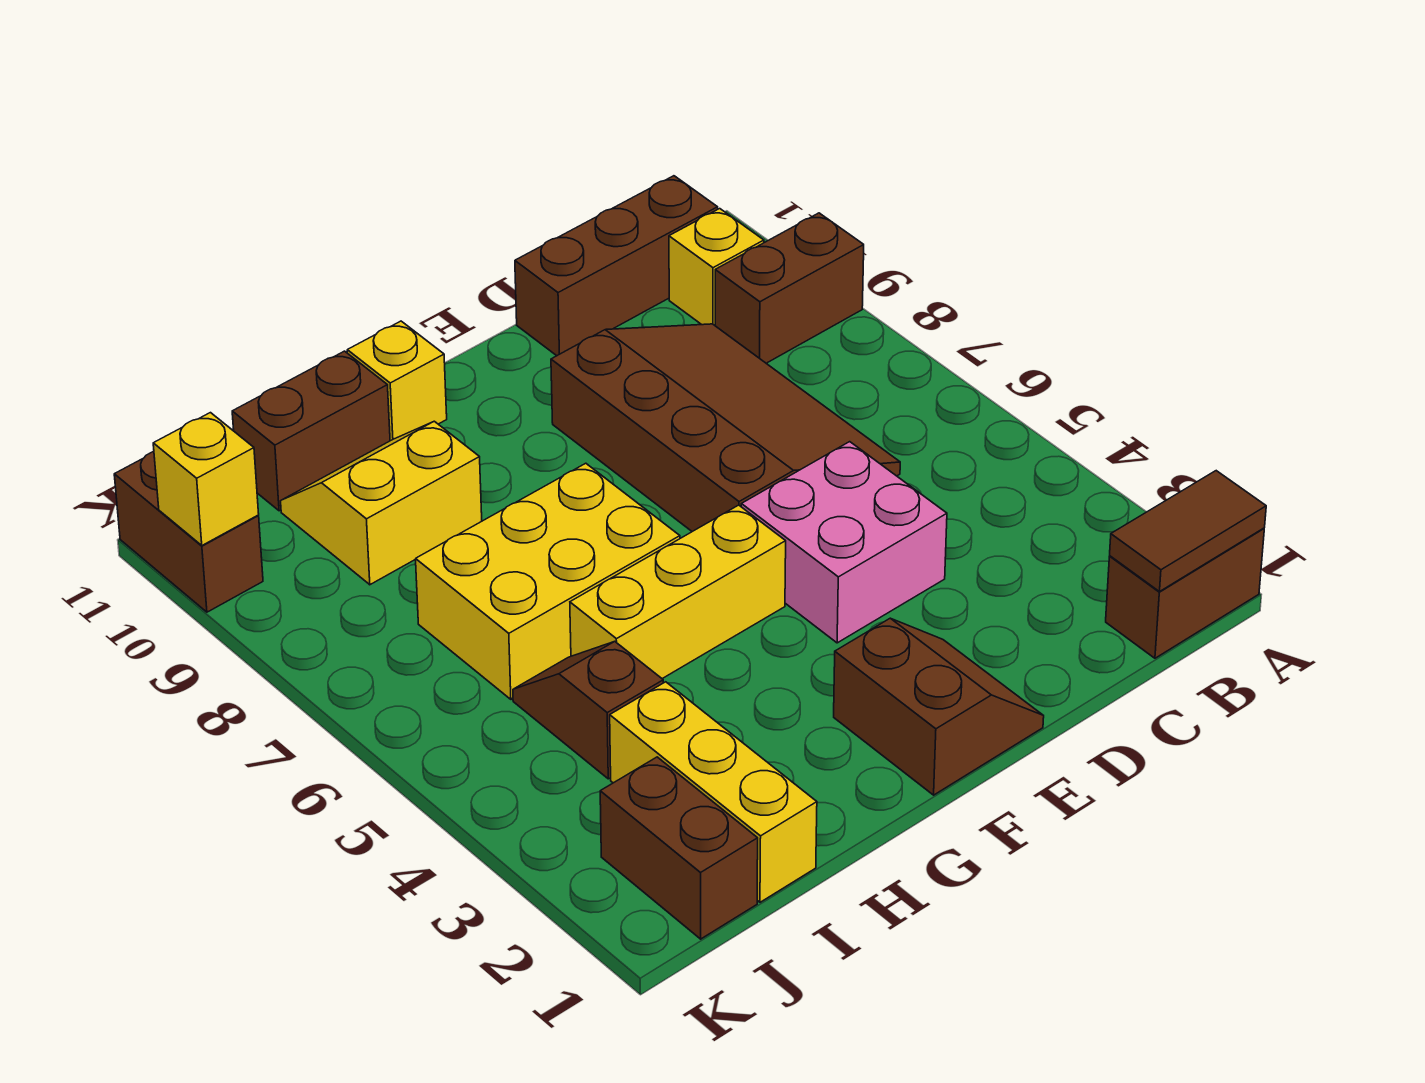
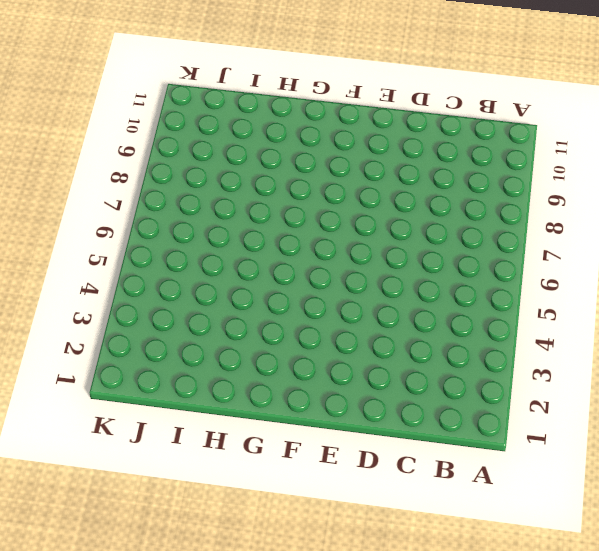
none -> brown brick A1:B1 level 1
none -> brown brick A9:B9 level 1
none -> yellow brick B10 level 1

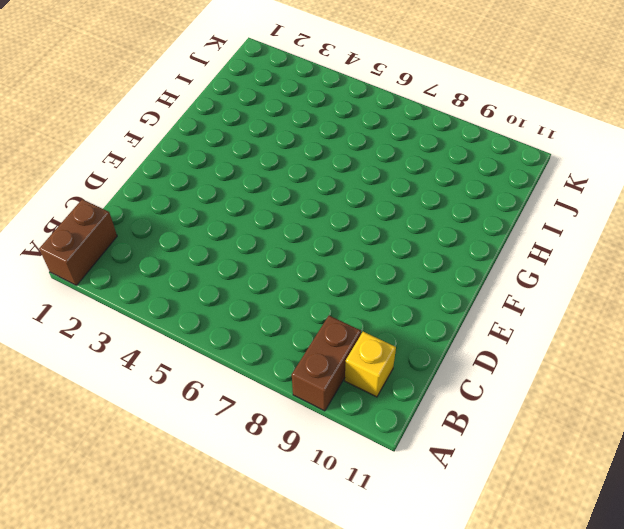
none -> brown brick B11:D11 level 1
none -> brown slope C6:E9 level 1 top E
none -> pink brick D4:E5 level 1

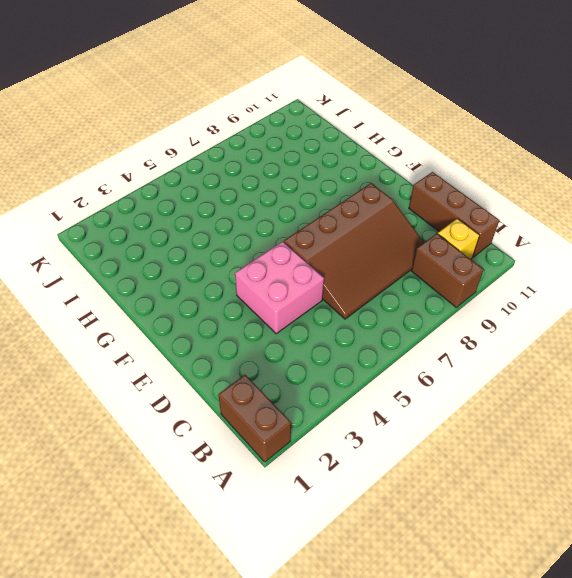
none -> brown slope E1:F2 level 1 top F
none -> yellow brick F5:H5 level 1
none -> yellow brick G6:I7 level 1

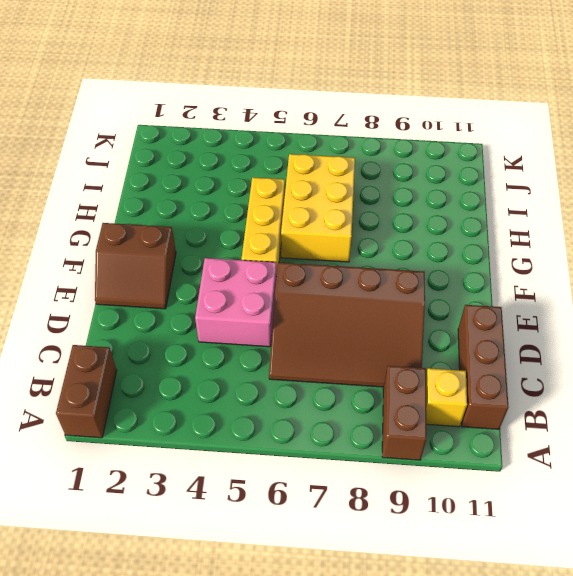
none -> yellow brick G11 level 1
none -> yellow slope H9:I10 level 1 top 9
none -> brown brick H11:I11 level 1

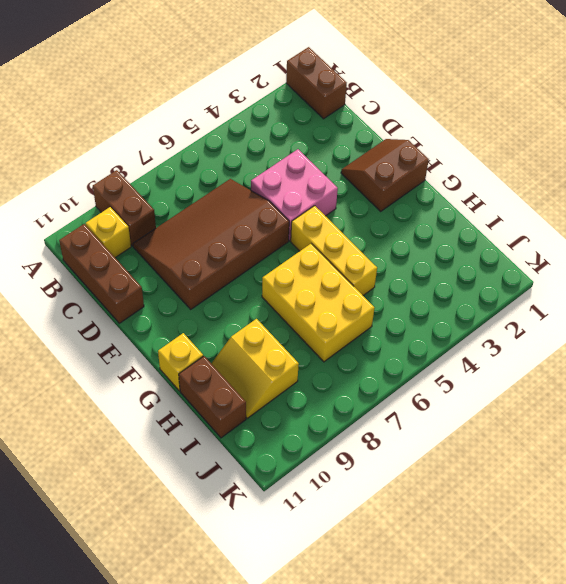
none -> yellow brick I1:I3 level 1
none -> brown slope I4:I5 level 1 top 4
none -> brown brick J1:J2 level 1

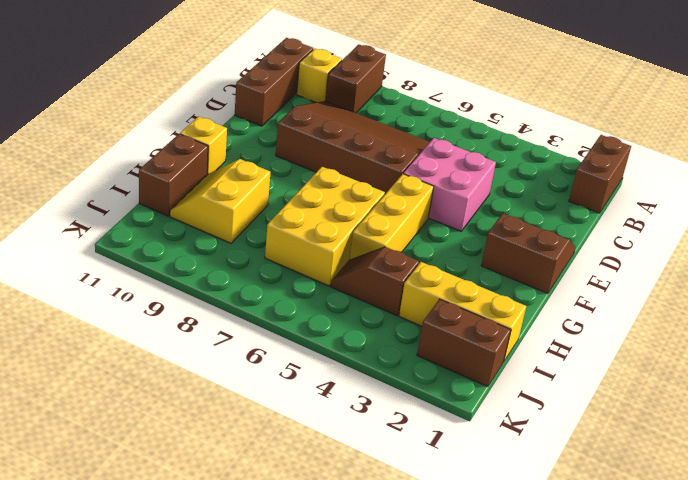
none -> brown brick K10:K11 level 1
none -> brown tile A1:B1 level 2
none -> yellow brick K10 level 2

